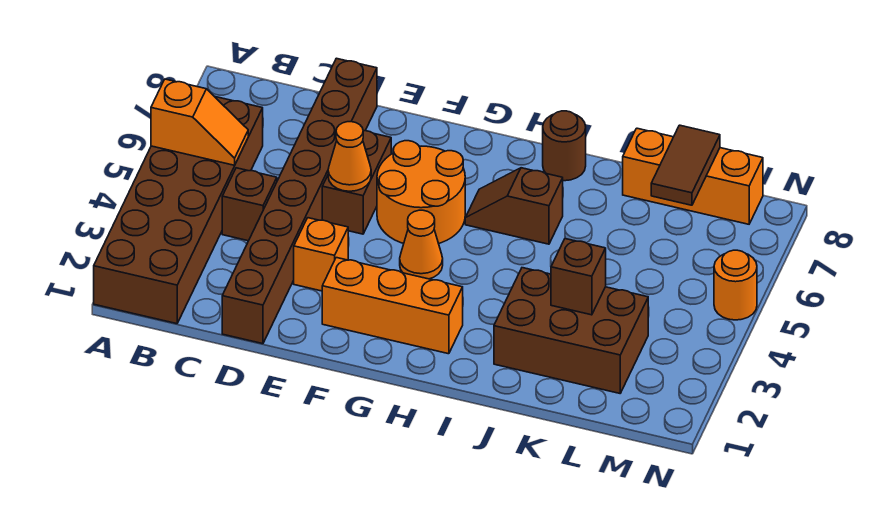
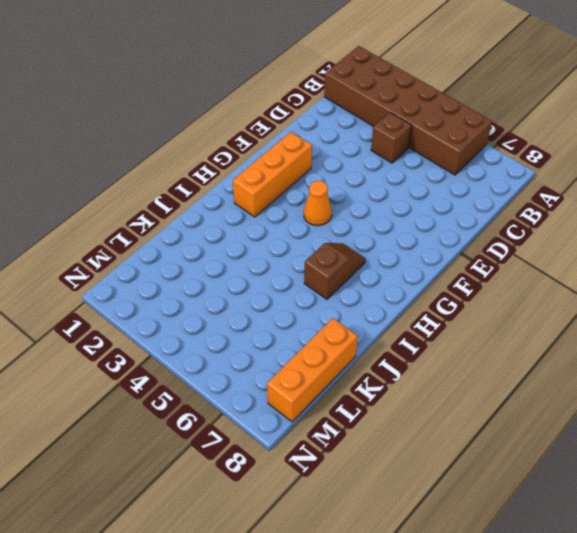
none -> brown brick D1:D8 level 1
none -> orange brick E3 level 1
none -> brown brick E5:E6 level 1

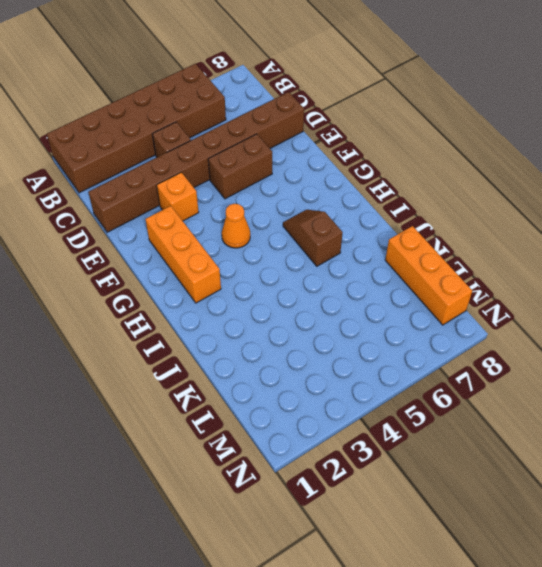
none -> orange round brick F5:G6 level 1
none -> brown round brick I8 level 1
none -> brown brick J2:L3 level 1

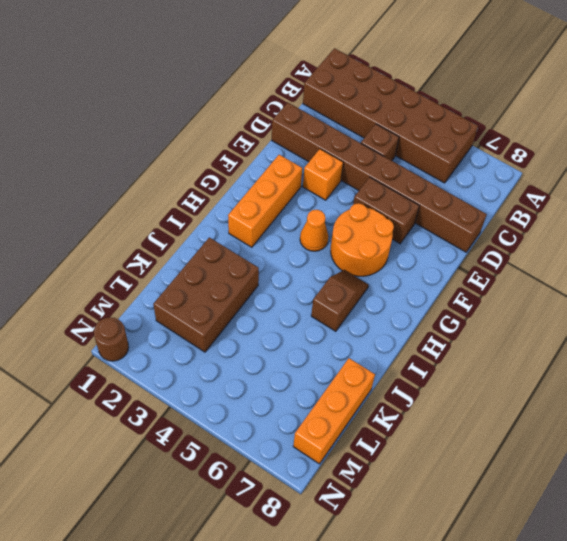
brown round brick N1 level 1 -> brown round brick I8 level 1
none -> orange round brick N5 level 1
none -> orange slope A5:B5 level 2 top A
none -> orange cone E5 level 2

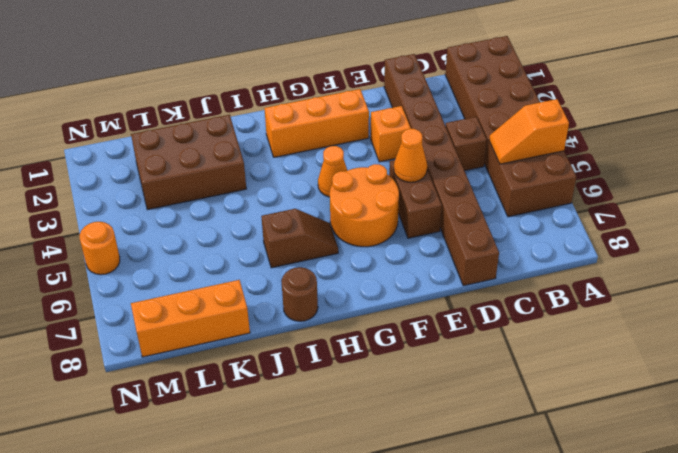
none -> brown brick K3 level 2
none -> brown tile L7:L8 level 2

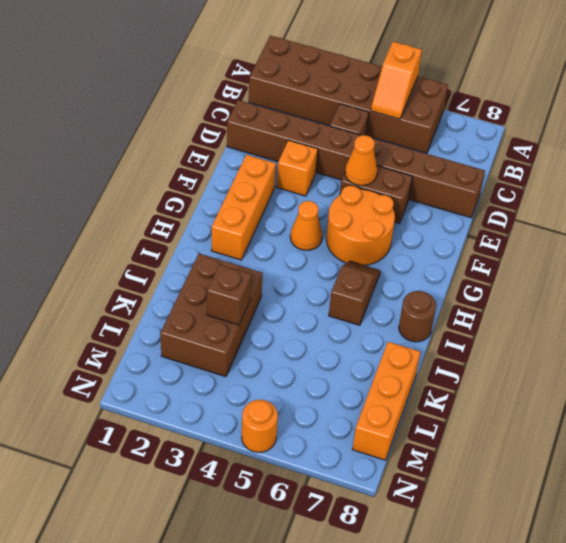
none -> brown tile L7:L8 level 2

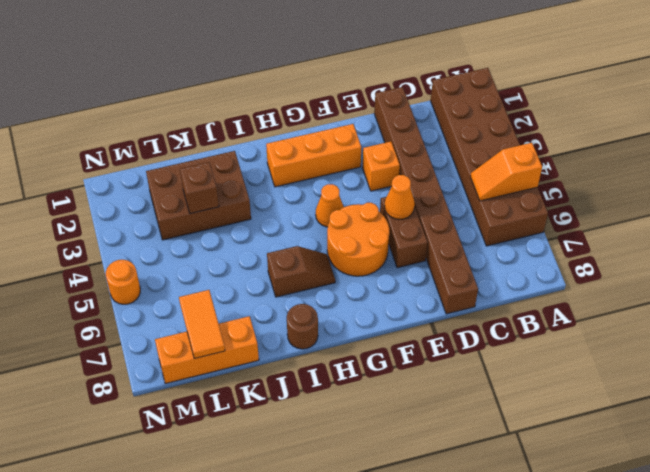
orange tile L7:L8 level 2 -> brown tile L7:L8 level 2
none -> brown brick C4 level 1

